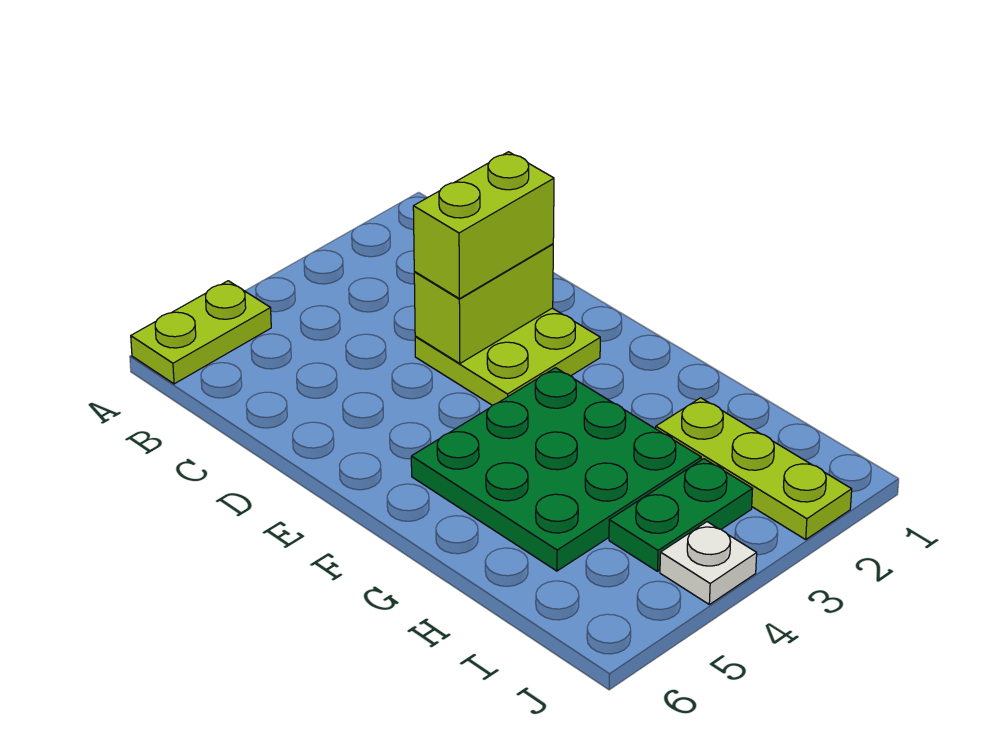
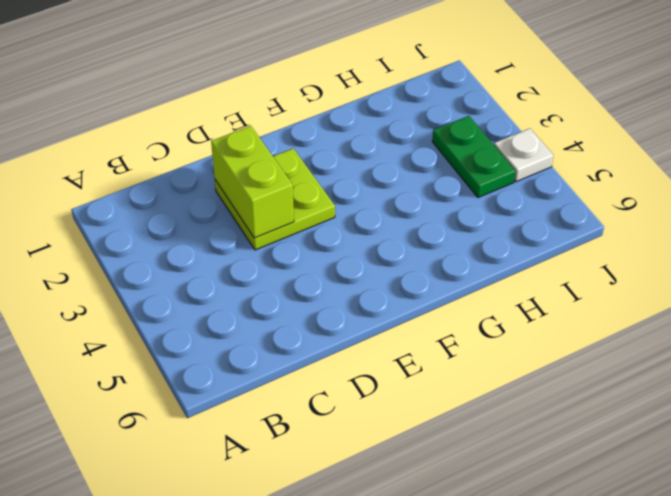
none -> lime plate A5:A6 level 1
none -> green plate F3:H5 level 1

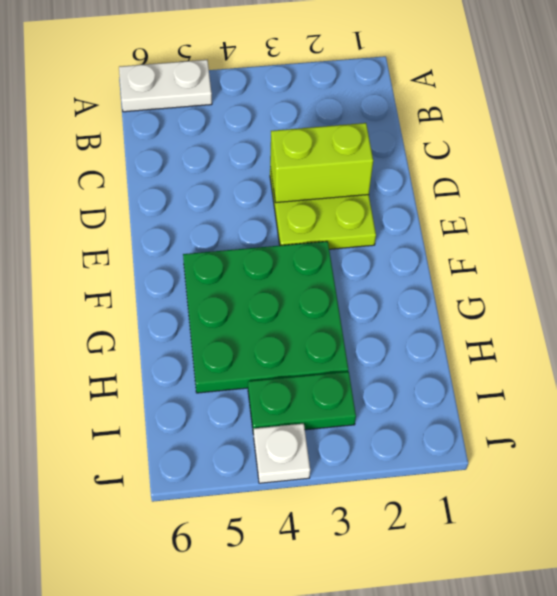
white plate A5:A6 level 1 -> lime plate A5:A6 level 1
none -> lime plate H2:J2 level 1
none -> lime brick D2:D3 level 3

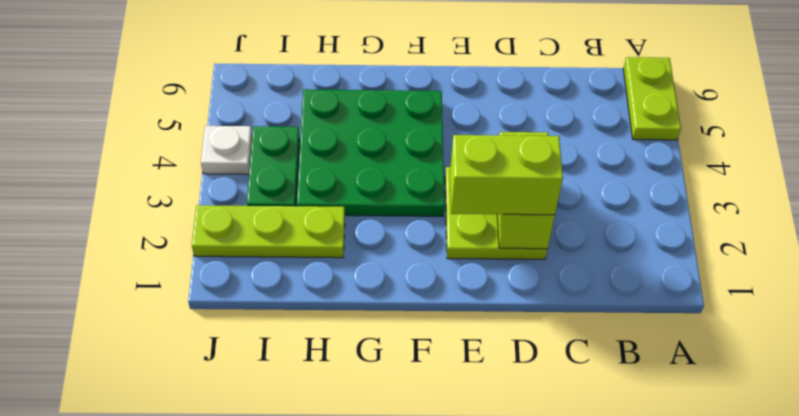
lime brick D2:E2 level 3 -> lime brick D2:D3 level 3

